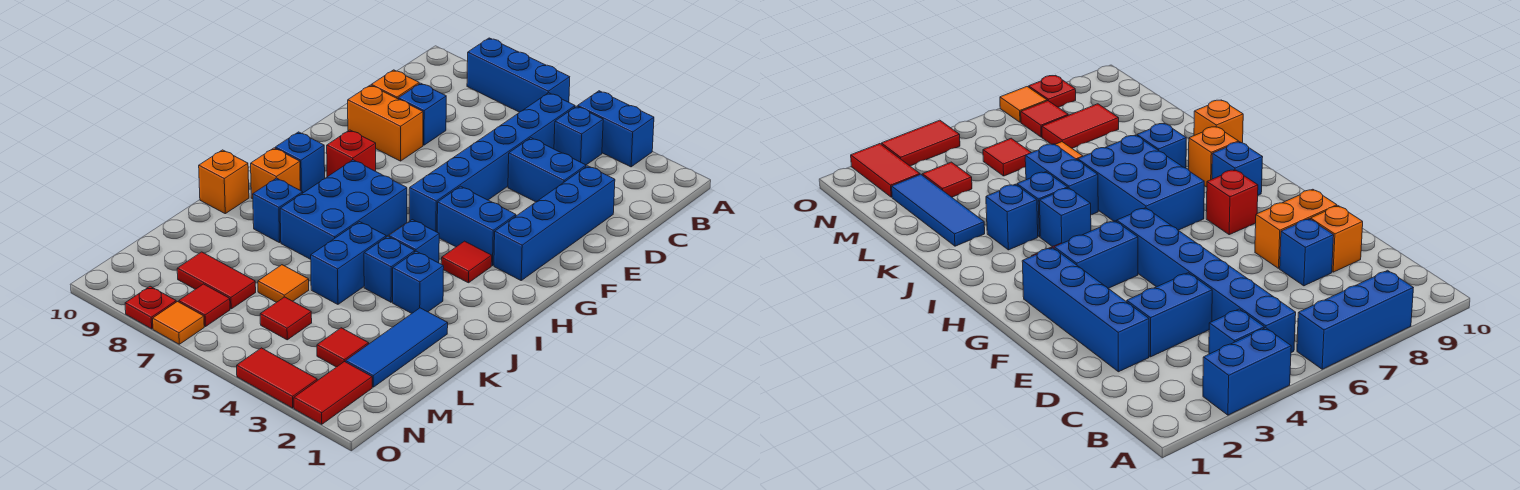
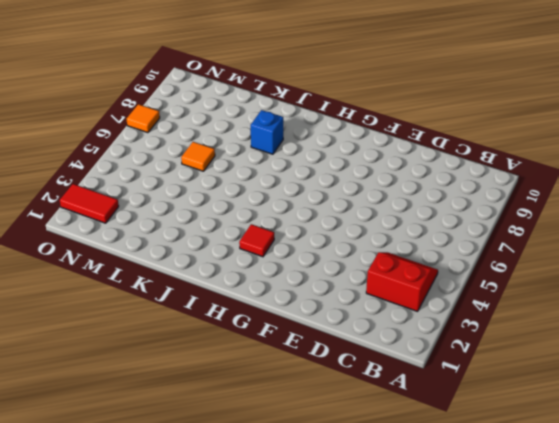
red slope B3:C4 level 1 top 3 -> blue brick B4 level 1
none -> blue brick A3:A4 level 1
none -> blue brick A6:A8 level 1
none -> blue brick B5:G5 level 1
none -> blue brick D2:G2 level 1

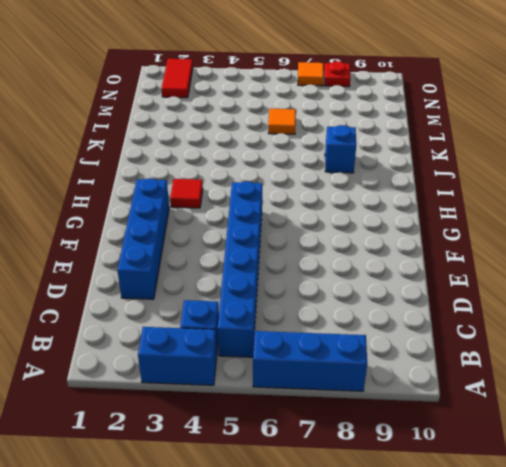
none -> blue brick D3:D4 level 1
none -> blue brick D8 level 1
none -> orange brick D9 level 1
none -> orange brick E8:E9 level 1

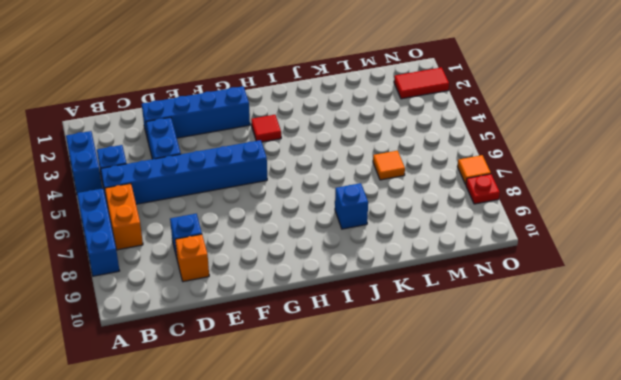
orange brick B6:B7 level 1 -> orange brick E8:E9 level 1
none -> blue brick G3:G4 level 1
none -> red brick G8 level 1
none -> blue brick H6:J7 level 1
none -> blue brick H9 level 1

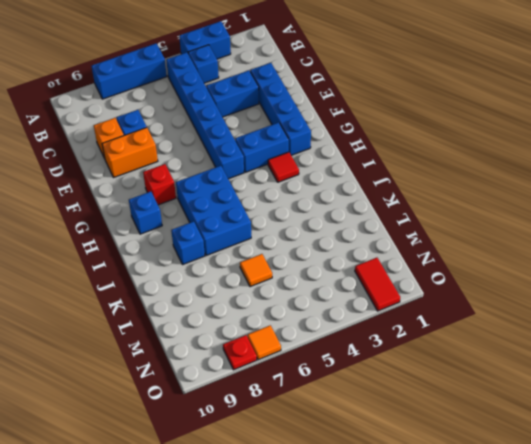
none -> blue brick I4 level 1
none -> orange brick I9 level 1
none -> blue brick J3 level 1
none -> blue brick J4 level 1

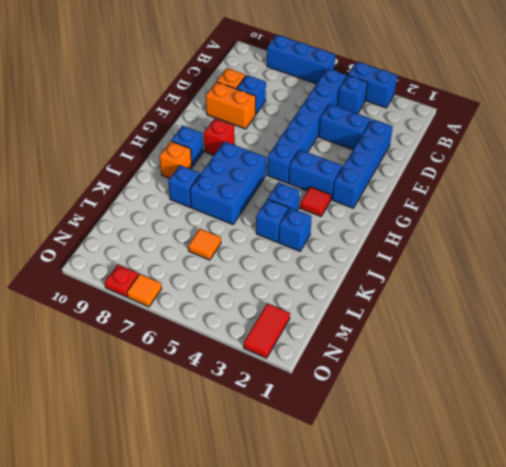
none -> blue brick J5:K5 level 1
none -> orange brick J10 level 1
none -> blue tile K2:M2 level 1
none -> red tile M3 level 1

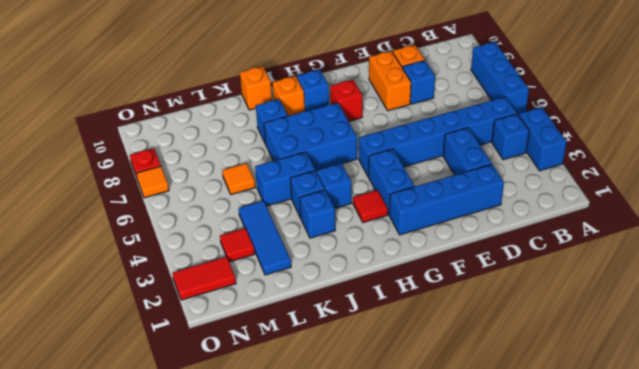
blue tile L2:L4 level 1 -> blue tile K2:M2 level 1
none -> red tile M5 level 1
none -> red tile M7:M8 level 1
none -> red tile N7 level 1
none -> red tile O3:O4 level 1

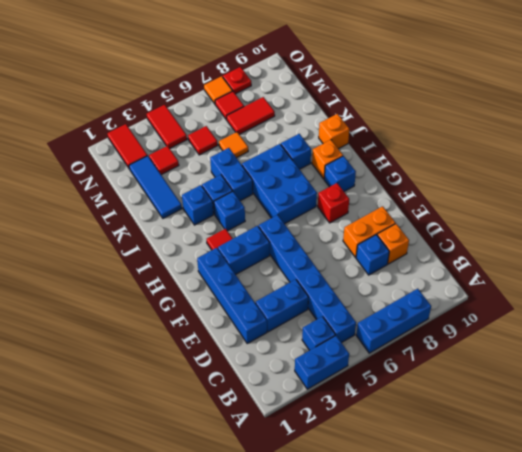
red tile N4:O4 level 1 -> red tile O3:O4 level 1

